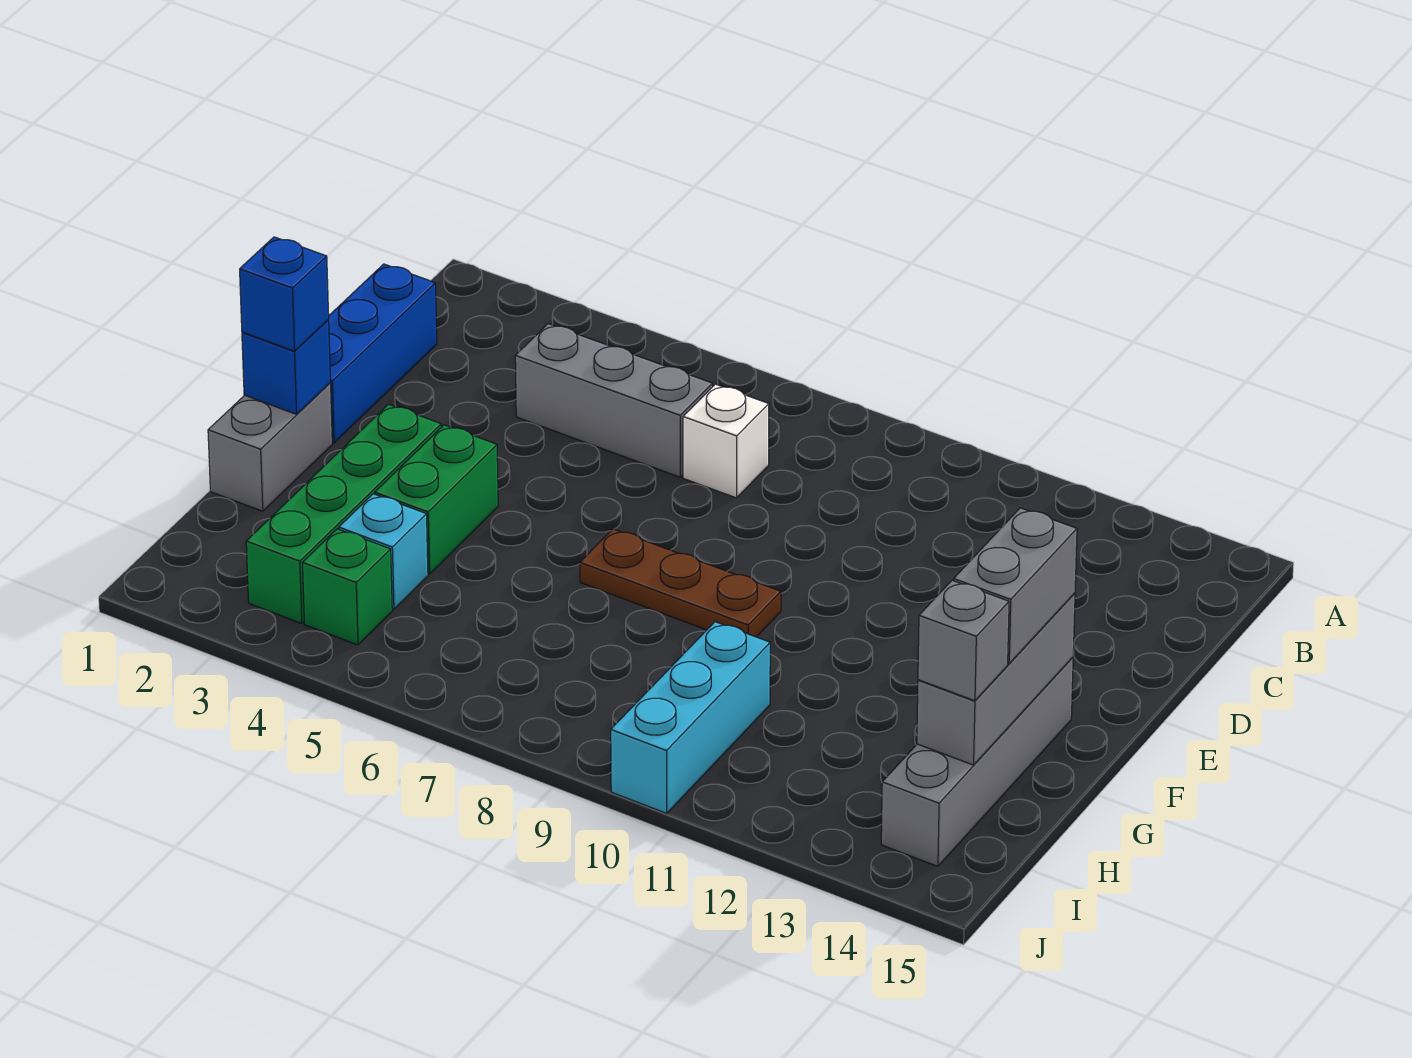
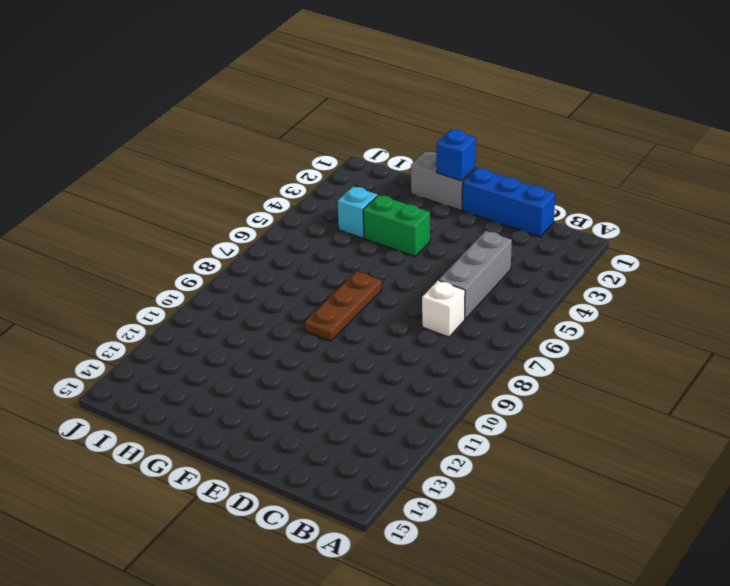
none -> green brick F3:I3 level 1
none -> grey brick F14:I14 level 1
none -> cyan brick H10:J10 level 1

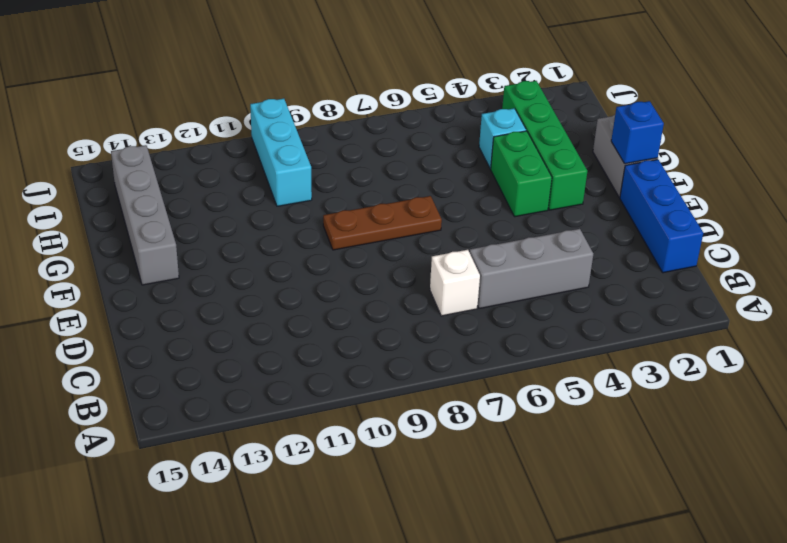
none -> green brick I4 level 1
none -> grey brick F14:H14 level 2
none -> blue brick F1 level 3

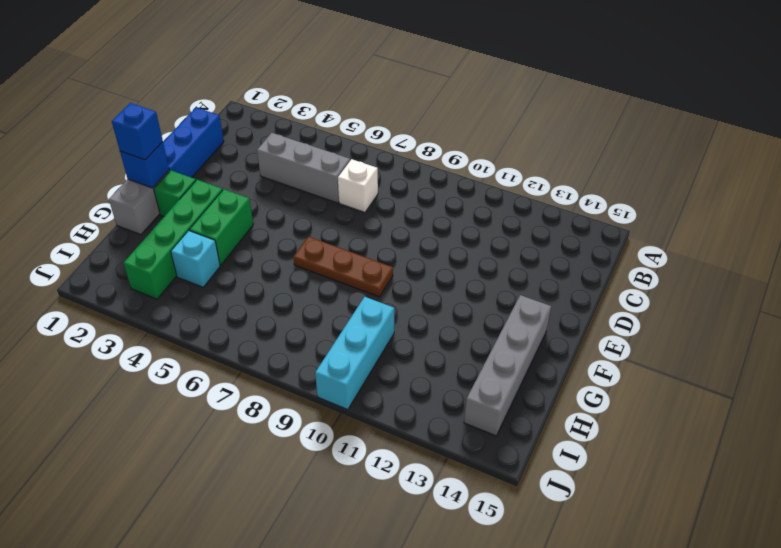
green brick F2 level 1 -> green brick I4 level 1
none -> grey brick F14:H14 level 2
none -> grey brick F14:G14 level 3
none -> grey brick H14 level 3

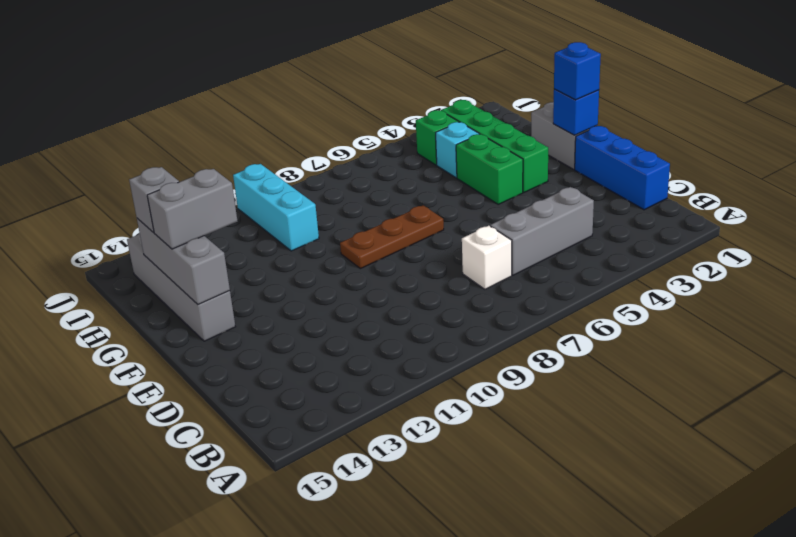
grey brick G13:G14 level 3 -> grey brick F14:G14 level 3

